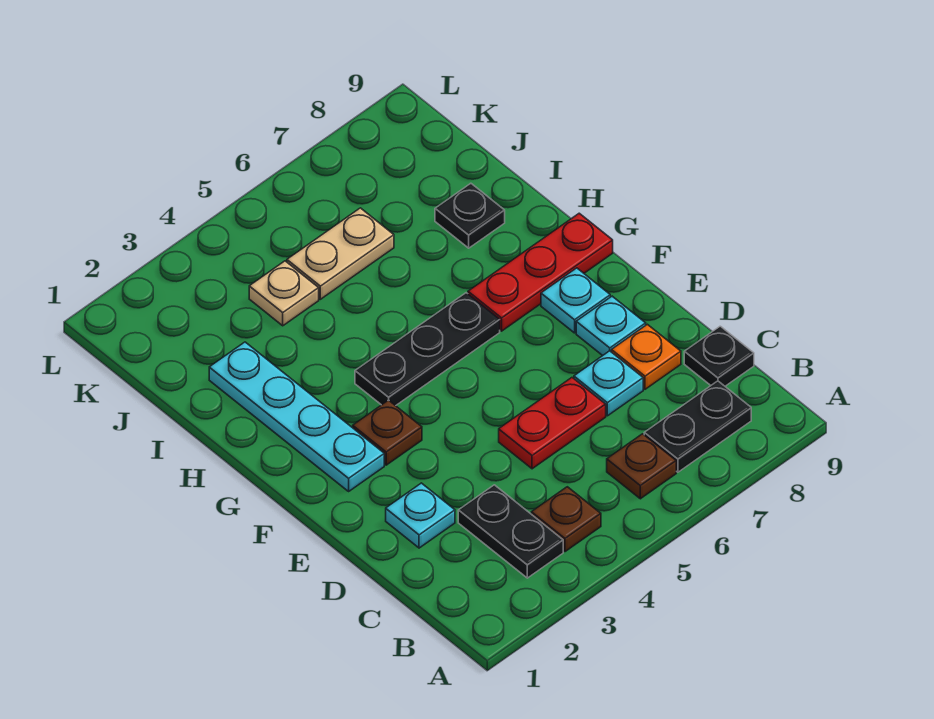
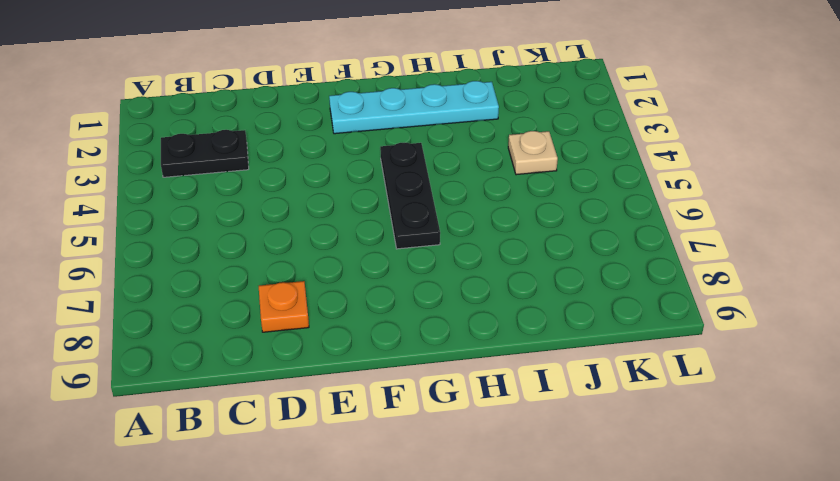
none -> brown plate B4 level 1
none -> brown plate B6 level 1
none -> black plate B7:B8 level 1

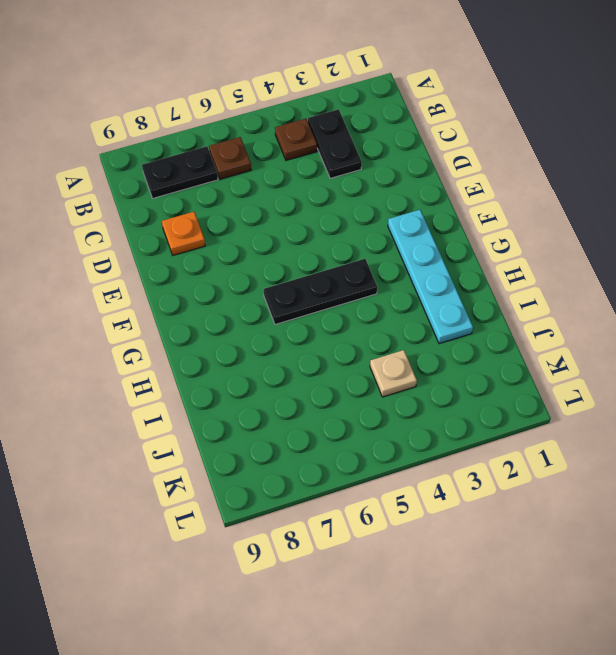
none -> black plate C9 level 1
none -> cyan plate D2 level 1
none -> red plate D5:D6 level 1

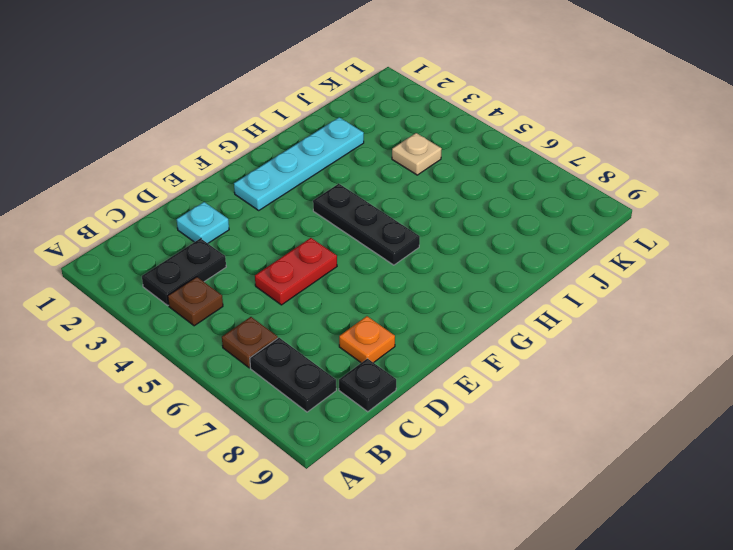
red plate D5:E5 level 1 -> red plate D5:D6 level 1
none -> cyan plate D7 level 1
none -> cyan plate E8 level 1
none -> brown plate F3 level 1

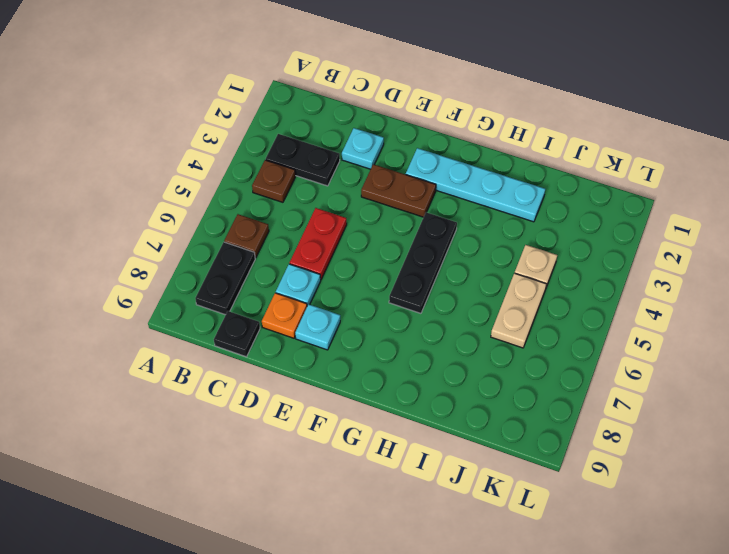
brown plate E3:F3 level 1 -> brown plate F3 level 1
none -> cyan plate F8 level 1
none -> red plate G7:G9 level 1
none -> black plate I8 level 1

